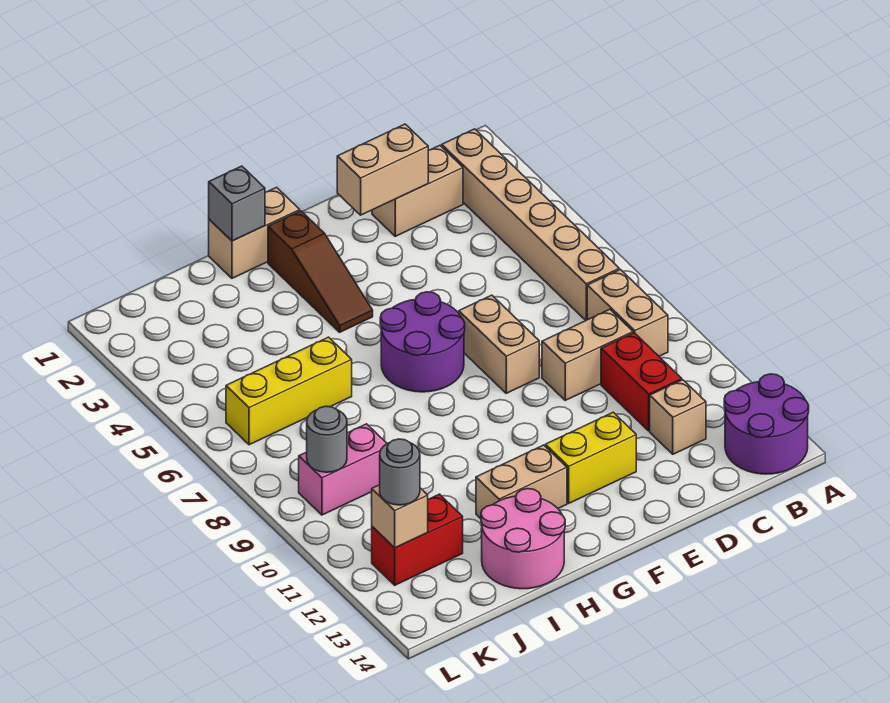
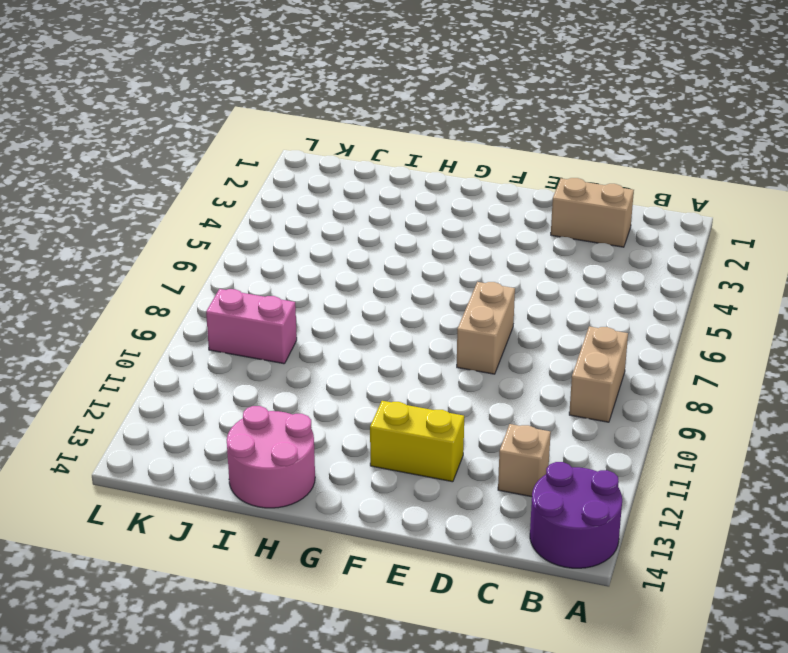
none -> tan brick B2:B7 level 1
none -> tan brick C9:D9 level 1
none -> red brick C10:C11 level 1

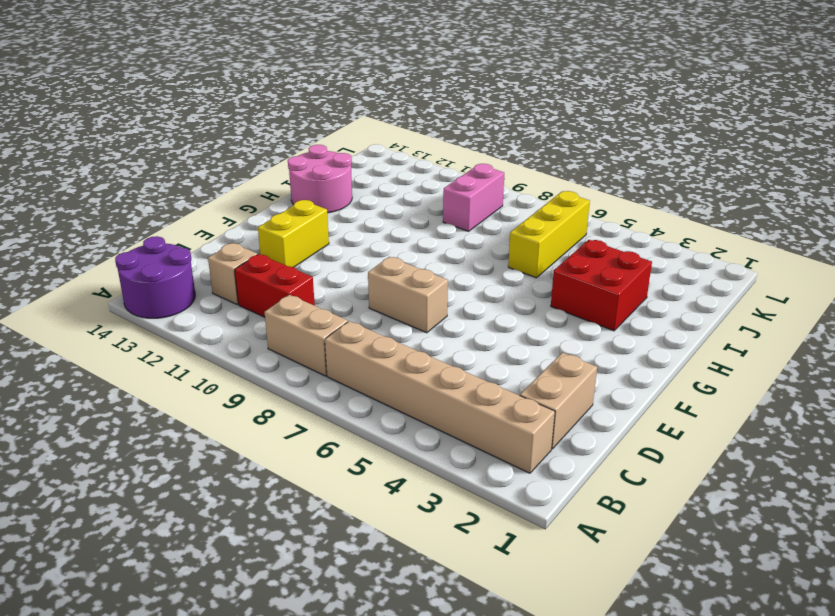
red brick H3:I4 level 1 -> none
none -> tan brick C9:D9 level 1
none -> purple round brick F6:G7 level 1
none -> tan brick G1:H1 level 1

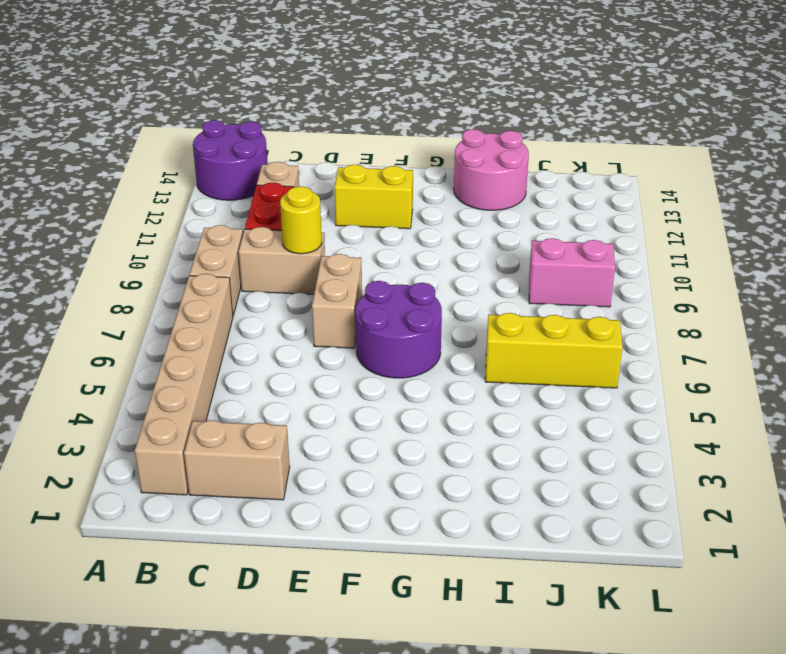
yellow round brick D9 level 2 -> none
none -> tan brick G1:H1 level 1
none -> brown slope G2:G4 level 1 top 2
none -> tan brick G12:H12 level 1

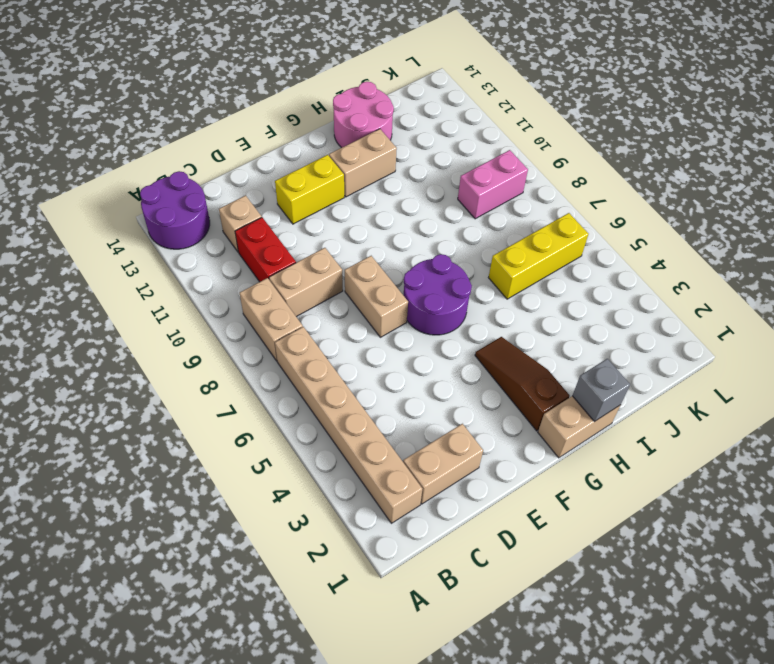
none -> red brick J12:K12 level 1
none -> tan brick D2:E2 level 2
none -> grey round brick K9 level 2

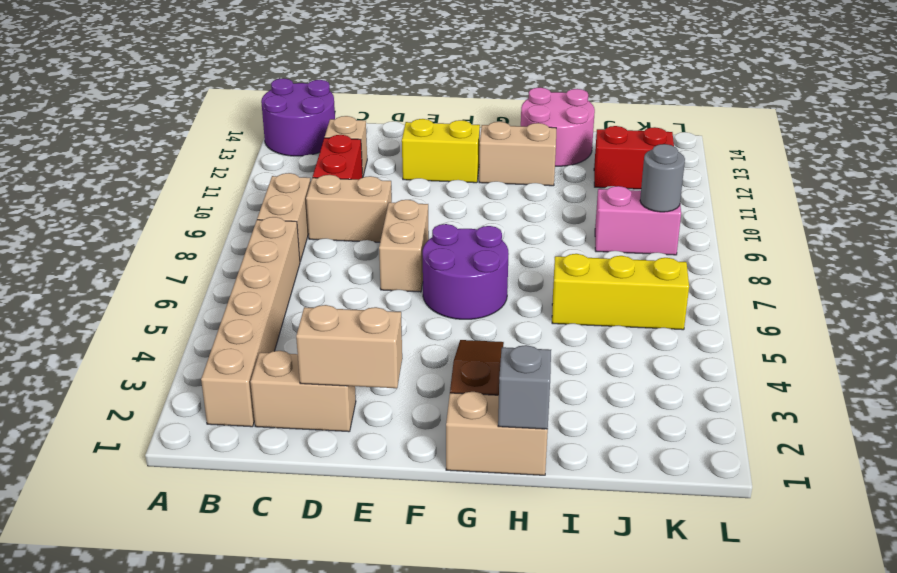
none -> tan brick K12 level 2
none -> grey round brick K12 level 3

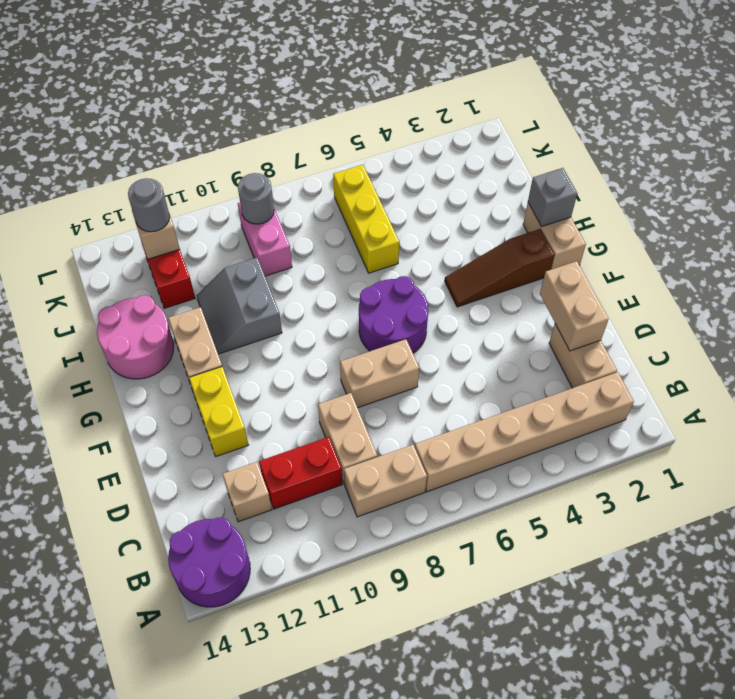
grey slope H10:I11 level 1 top 10 -> none

